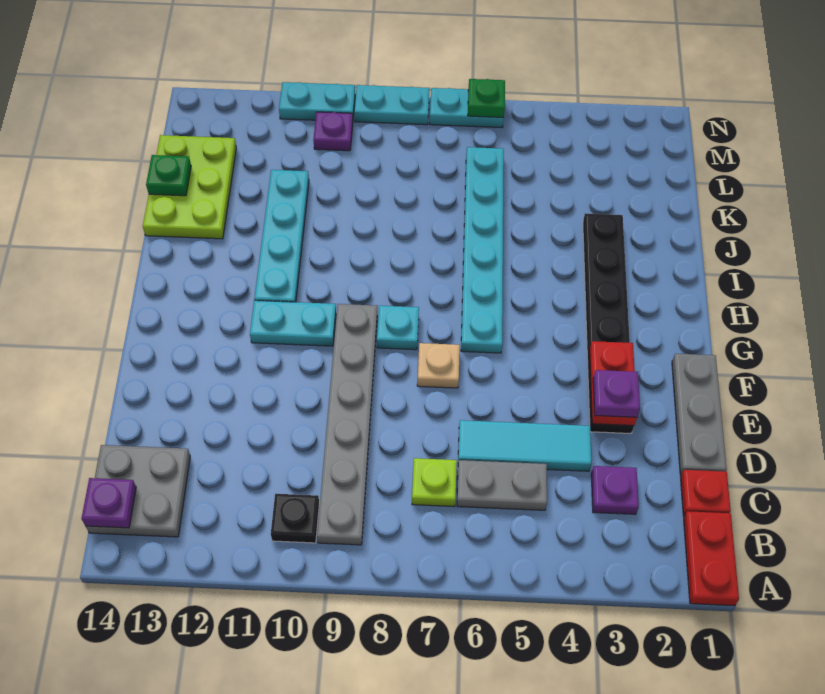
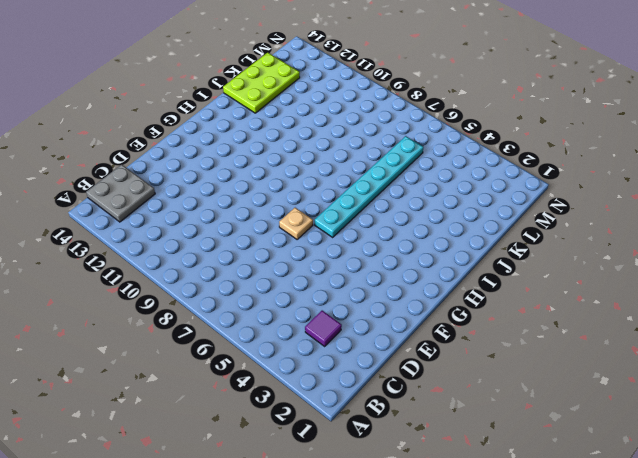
purple tile C3 level 1 -> purple plate C3 level 1
none -> red plate A1:B1 level 1
none -> grey plate B9:G9 level 1
none -> black plate B10 level 1

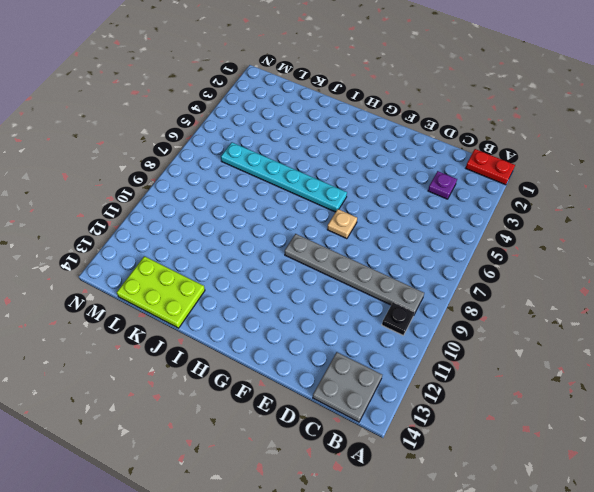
none -> red plate C1 level 1
none -> grey plate C5:C6 level 1
none -> lime plate C7 level 1

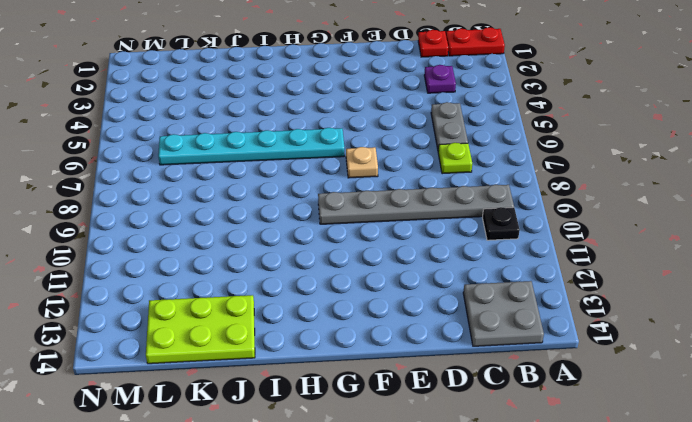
none -> grey plate D1:F1 level 1
none -> cyan tile D4:D6 level 1
none -> black plate E3:J3 level 1

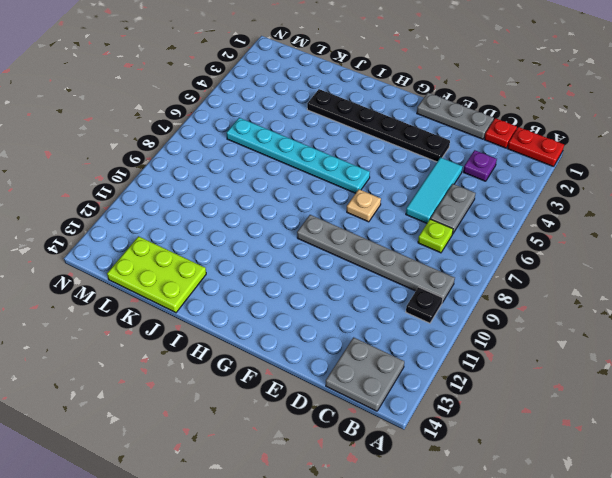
none -> cyan plate G8 level 1
none -> cyan plate G10:G11 level 1
none -> cyan plate H11:K11 level 1

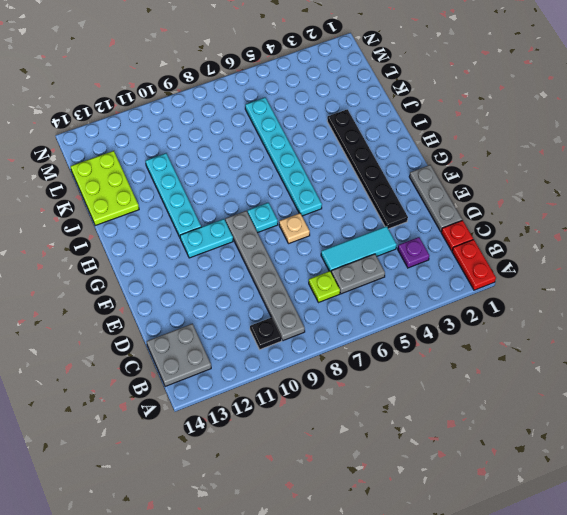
none -> purple plate M10 level 1
none -> cyan plate N6:N7 level 1
none -> cyan plate N8:N9 level 1

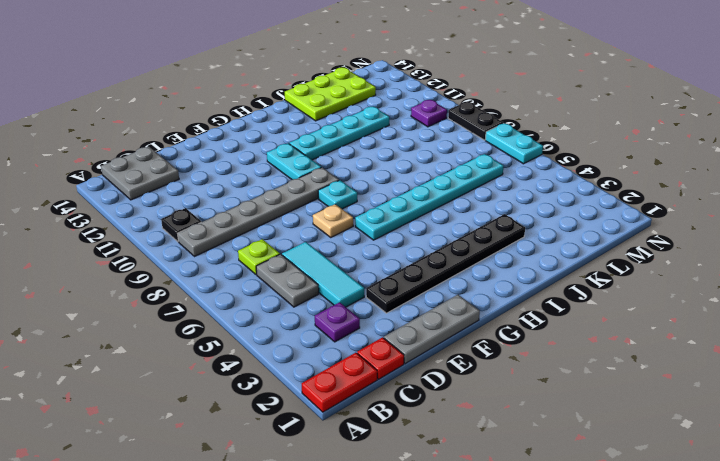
black plate N8:N9 level 1 -> cyan plate N8:N9 level 1
none -> cyan plate N10:N11 level 1
none -> purple plate B14 level 2
none -> red plate E3:F3 level 2

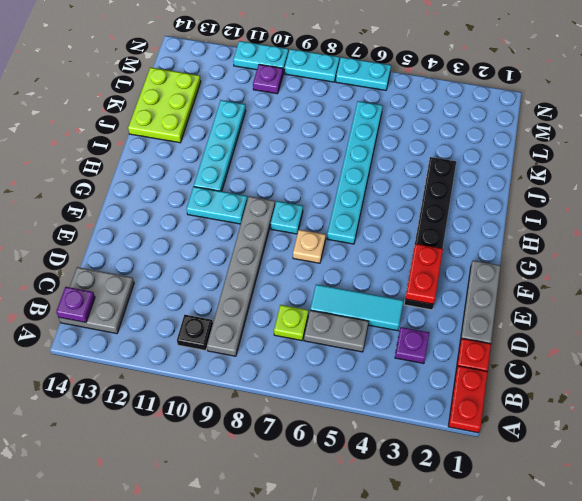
none -> green plate K14 level 2
none -> green plate N6 level 2
none -> purple plate E3 level 3

